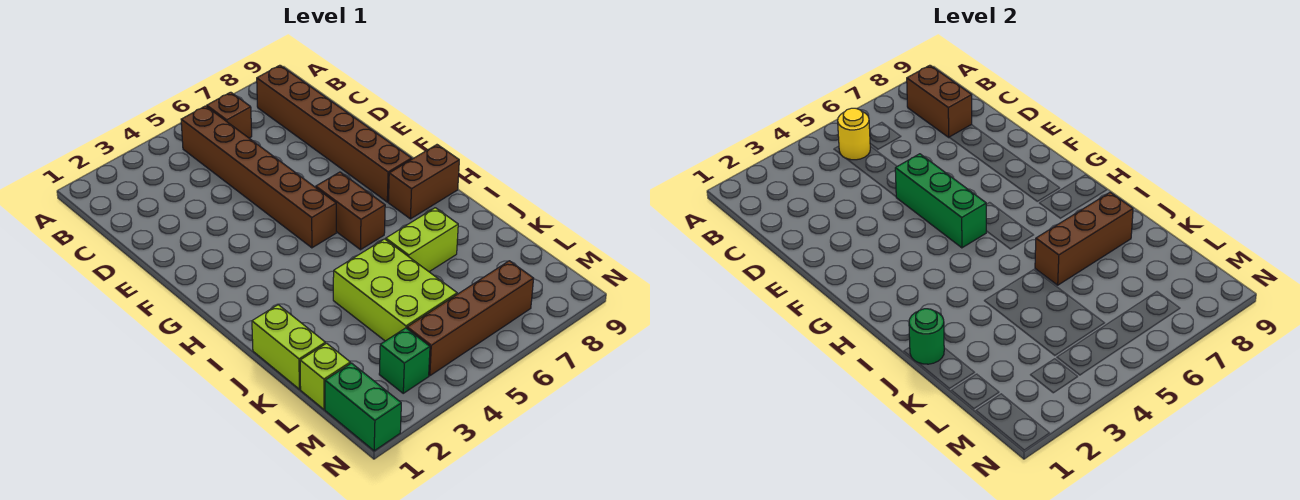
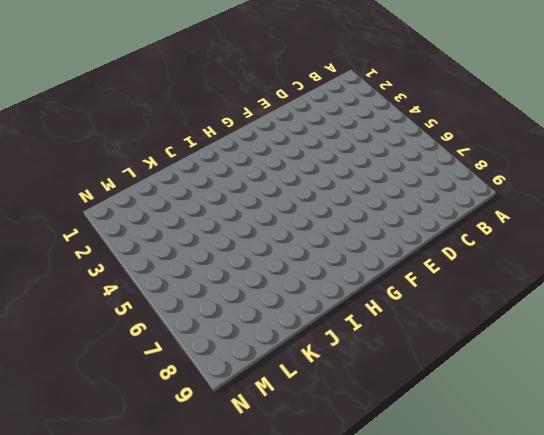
none -> brown brick B5:G5 level 1
none -> brown brick B6 level 1
none -> brown brick B8:G8 level 1

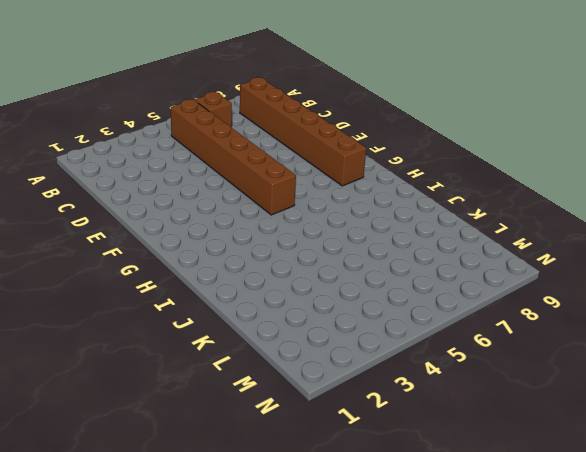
none -> brown brick G6:H6 level 1
none -> brown brick H8:H9 level 1
none -> lime brick J1:K1 level 1

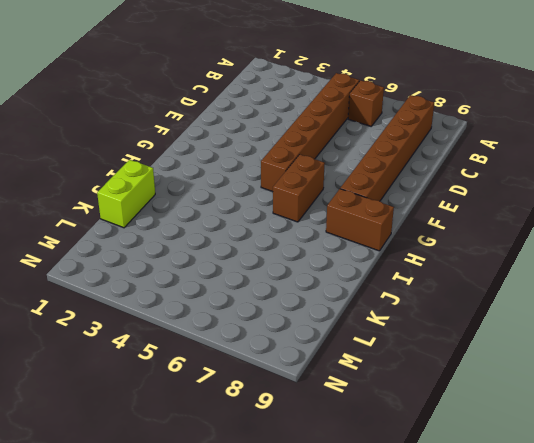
none -> lime brick J4:L5 level 1
none -> lime brick J6:J7 level 1
none -> lime brick L1 level 1

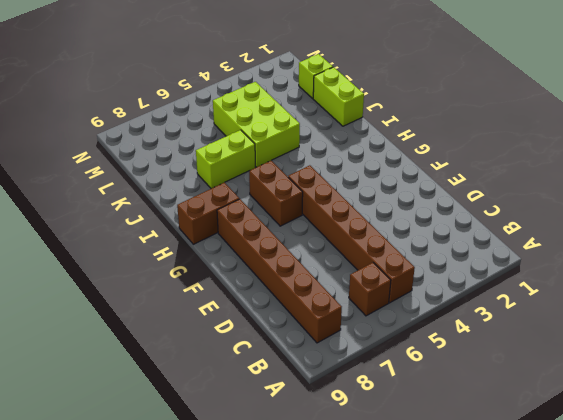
none -> green brick M1:N1 level 1
none -> green brick M3 level 1
none -> brown brick M4:M7 level 1

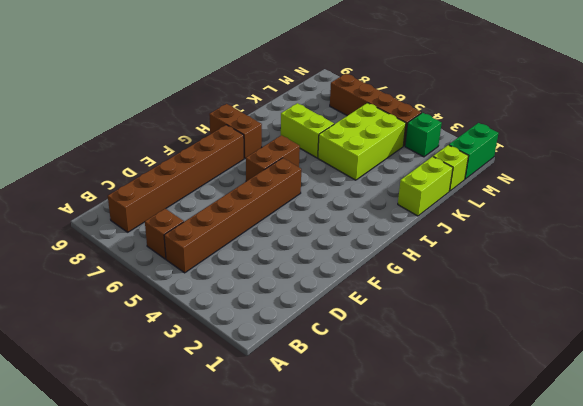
none -> yellow round brick B5 level 2
none -> brown brick B8:C8 level 2
none -> green brick E5:G5 level 2

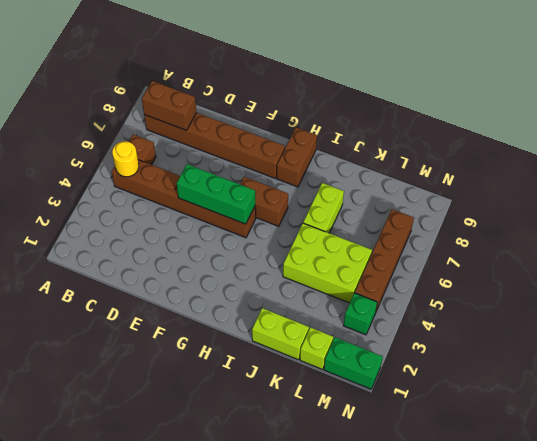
none -> green round brick J1 level 2
none -> brown brick J6:J8 level 2

